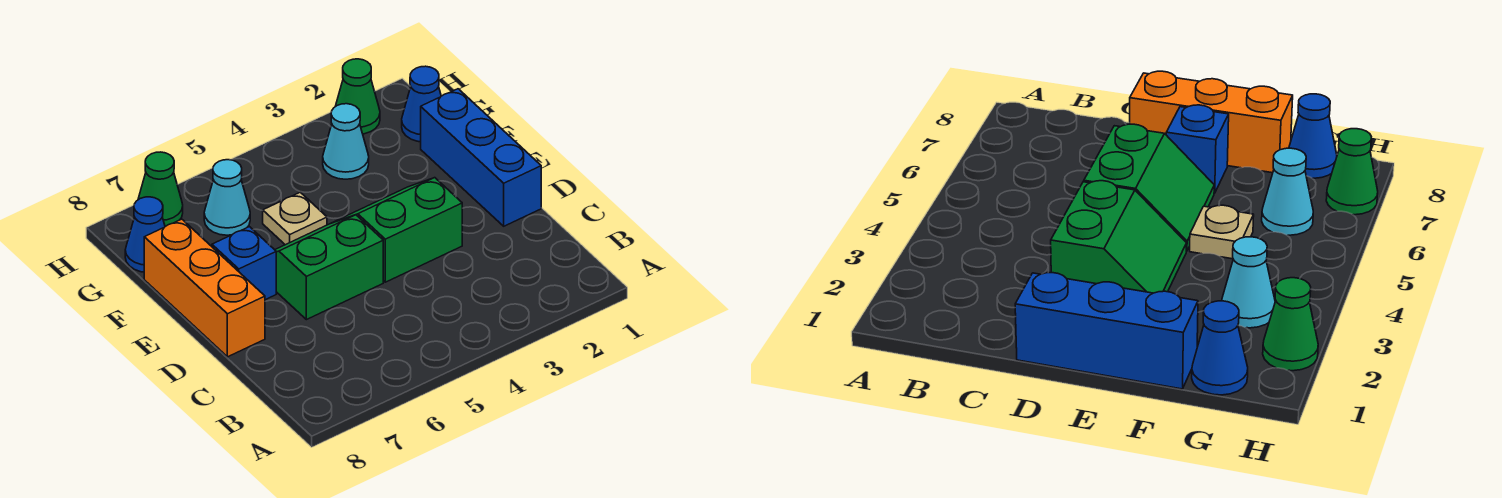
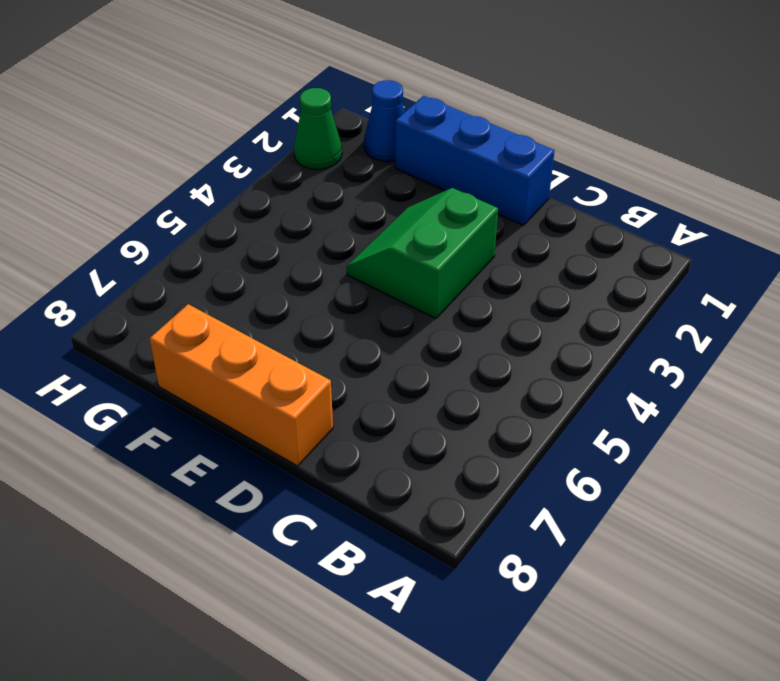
none -> green slope D5:E6 level 1 top D
none -> blue brick E7 level 1
none -> tan plate F5 level 1

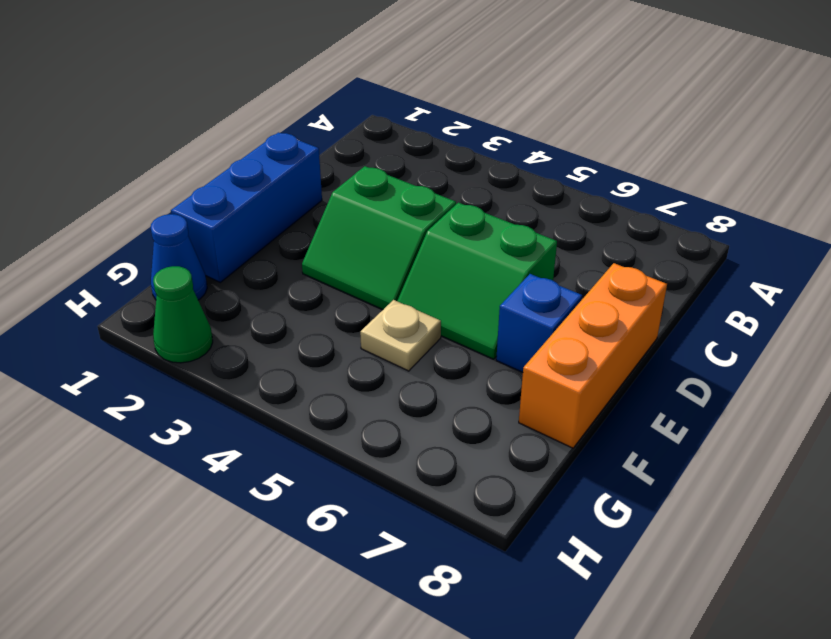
none -> cyan cone G3 level 1
none -> cyan cone G6 level 1
none -> blue cone G8 level 1

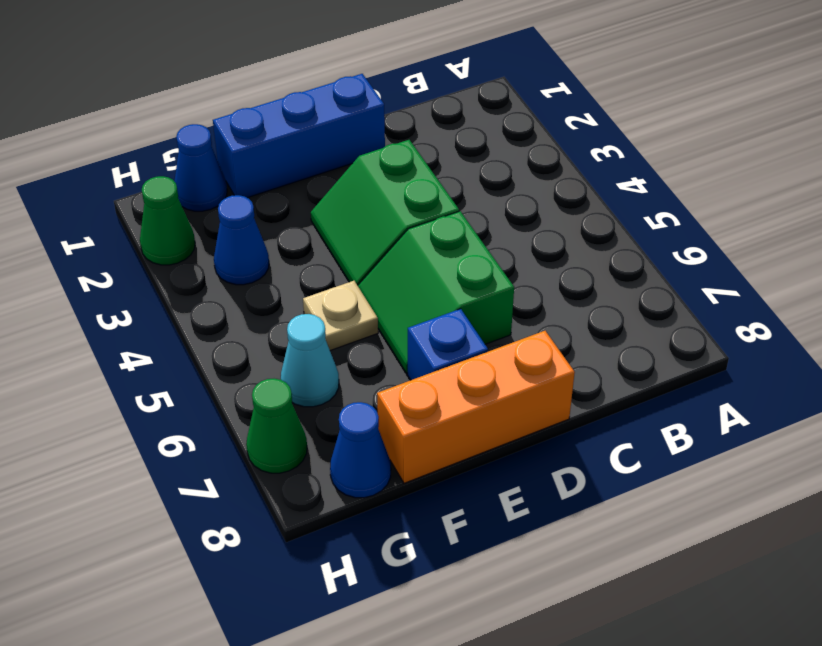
blue cone G3 level 1 -> cyan cone G3 level 1

